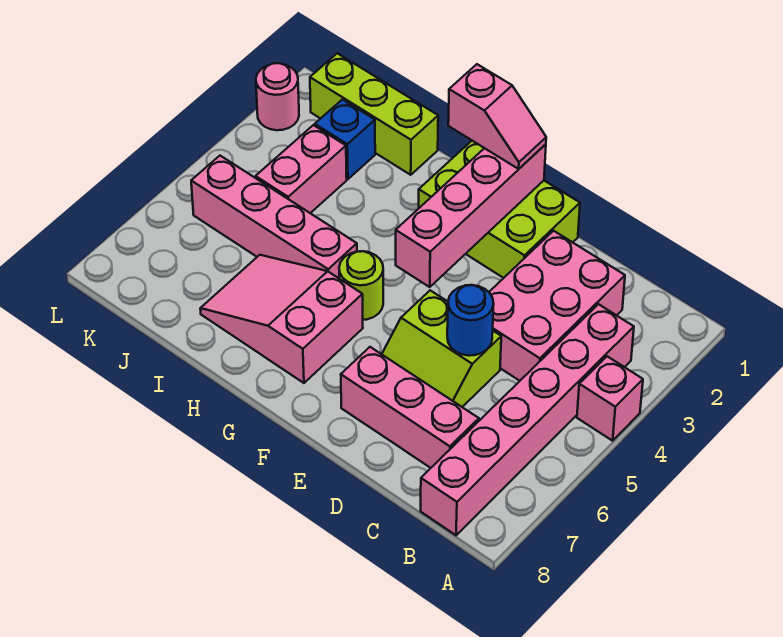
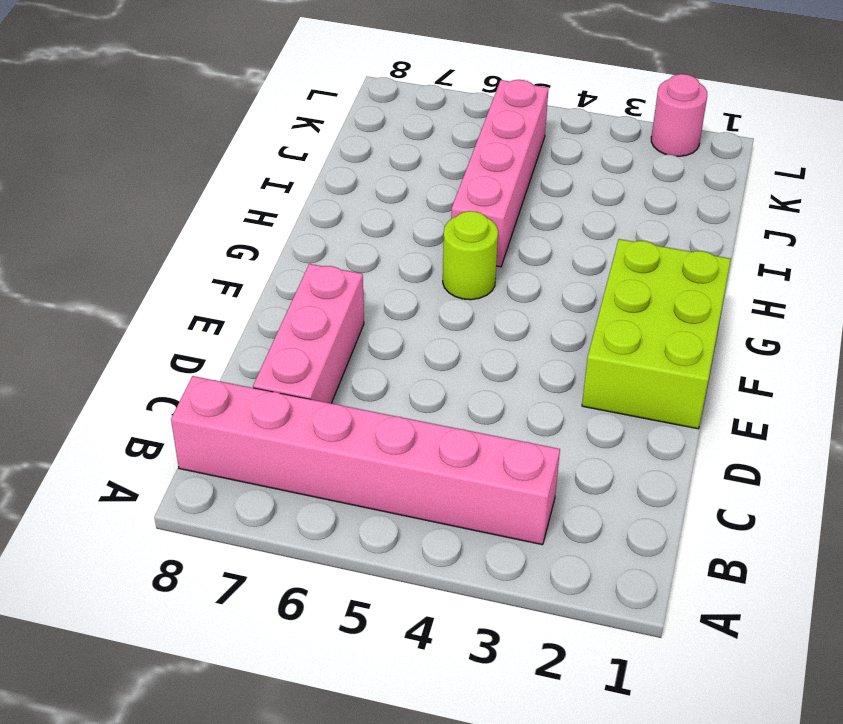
none -> pink brick A4 level 1
none -> pink brick C2:D4 level 1
none -> lime slope D5:E6 level 1 top 5

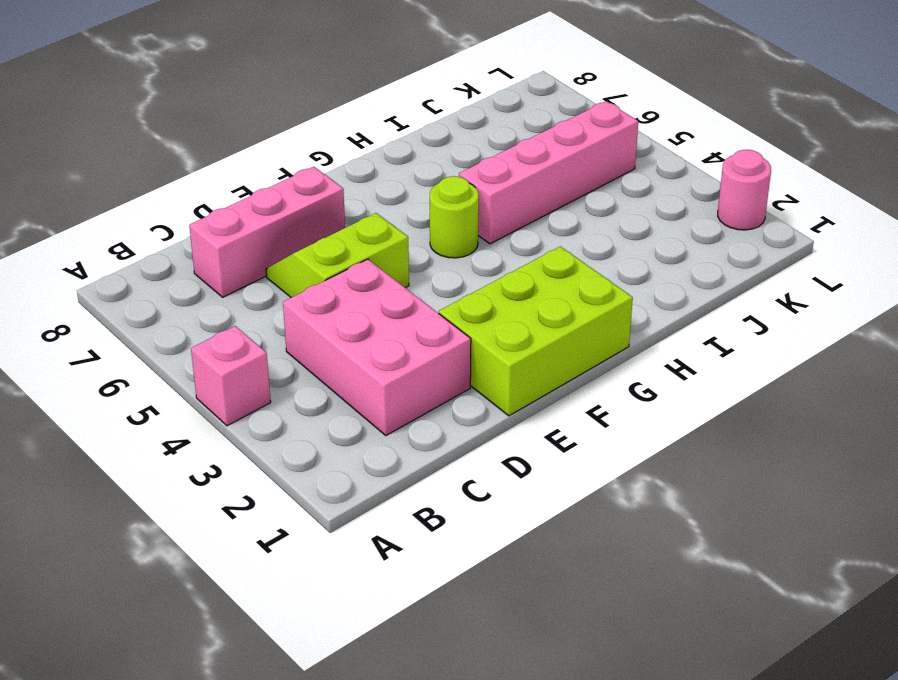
none -> pink brick B3:B8 level 1
none -> pink slope G6:I7 level 1 top G
none -> lime brick I1:K1 level 1

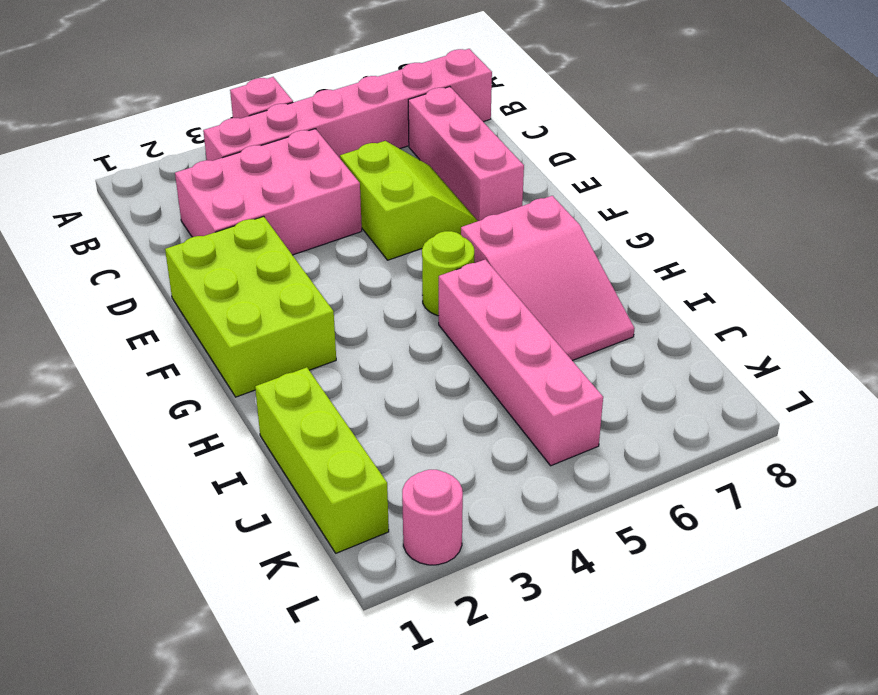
none -> blue brick J2 level 1
none -> pink brick J3:J4 level 1
none -> blue round brick D5 level 2

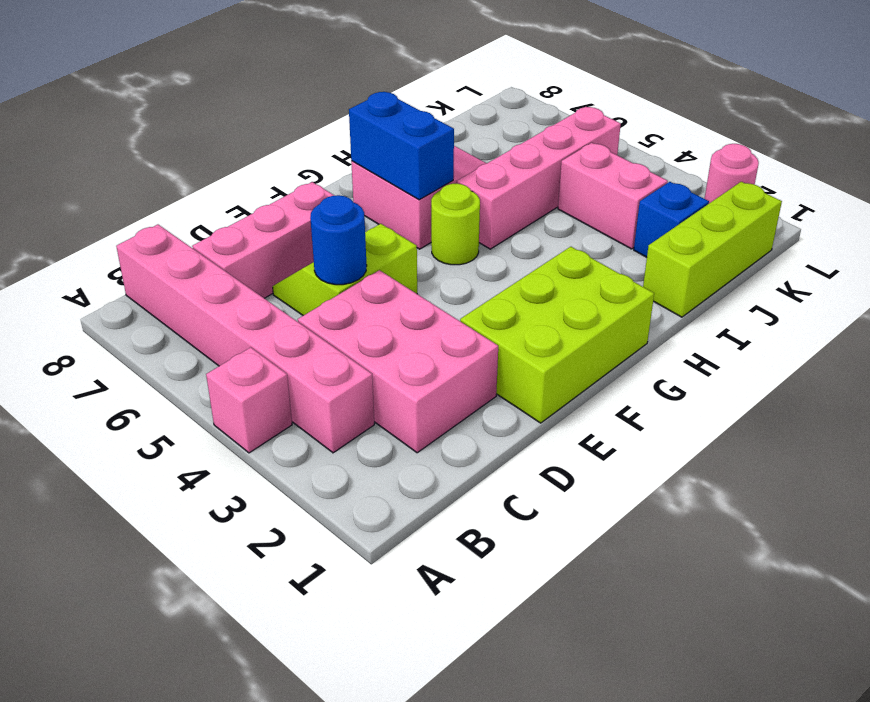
blue brick G6:G7 level 2 -> none
none -> pink brick F1:F4 level 2
none -> pink slope F1:G1 level 3 top G

